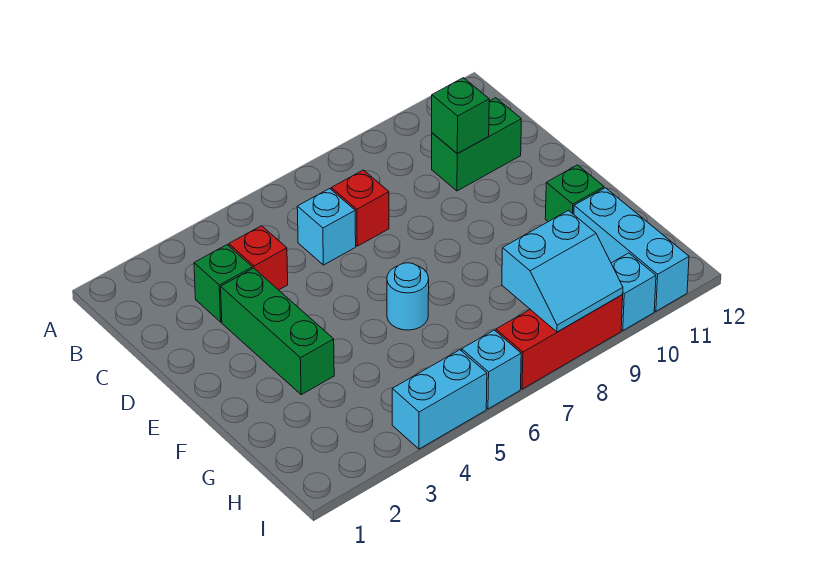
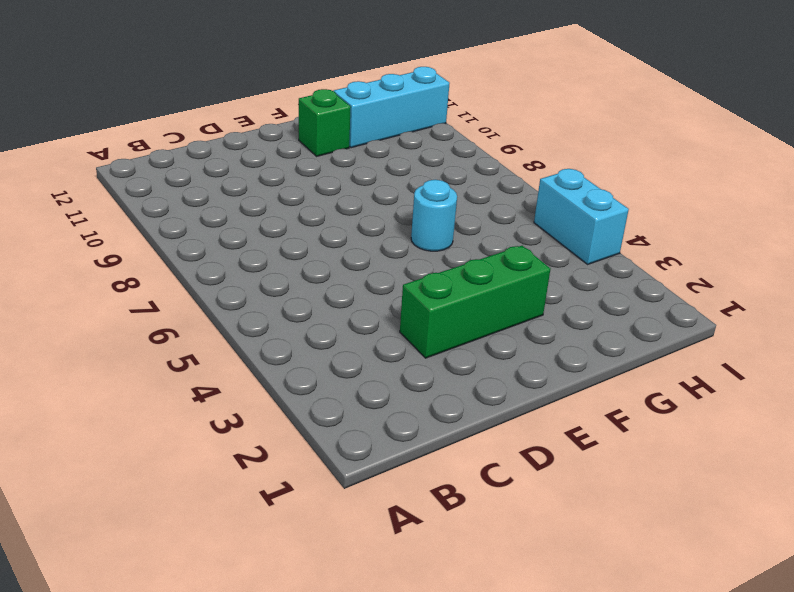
none -> green brick C3 level 1
none -> red brick C4 level 1
none -> cyan brick C6 level 1

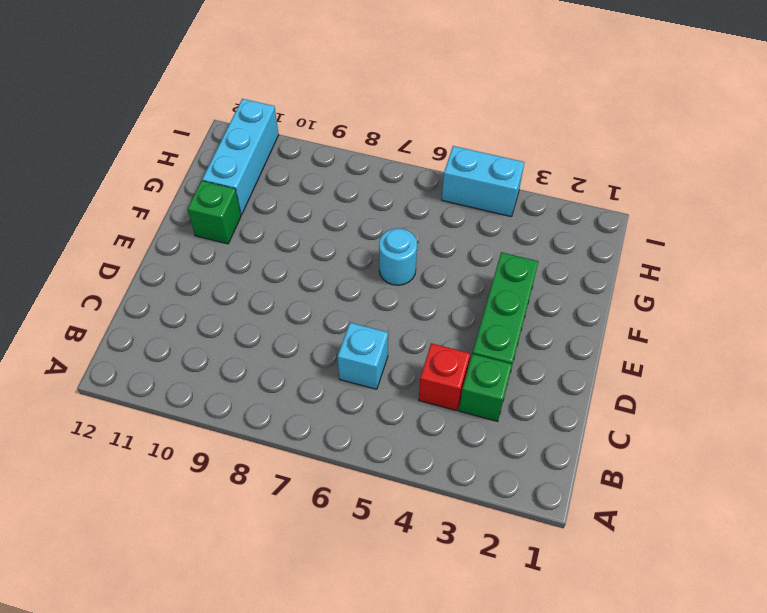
none -> red brick C7 level 1
none -> green brick C10:C11 level 1
none -> cyan brick I6 level 1

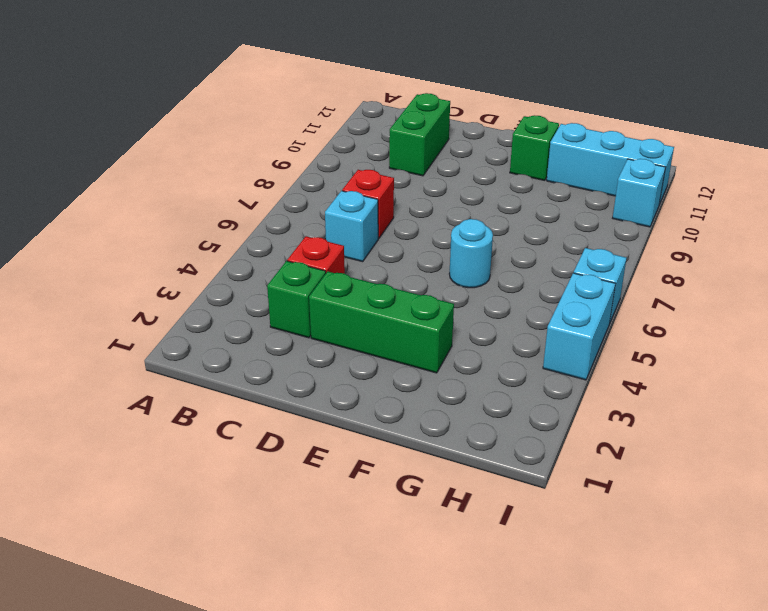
none -> red brick I7:I9 level 1
none -> green brick C10 level 2
none -> cyan slope H8:I9 level 2 top H

